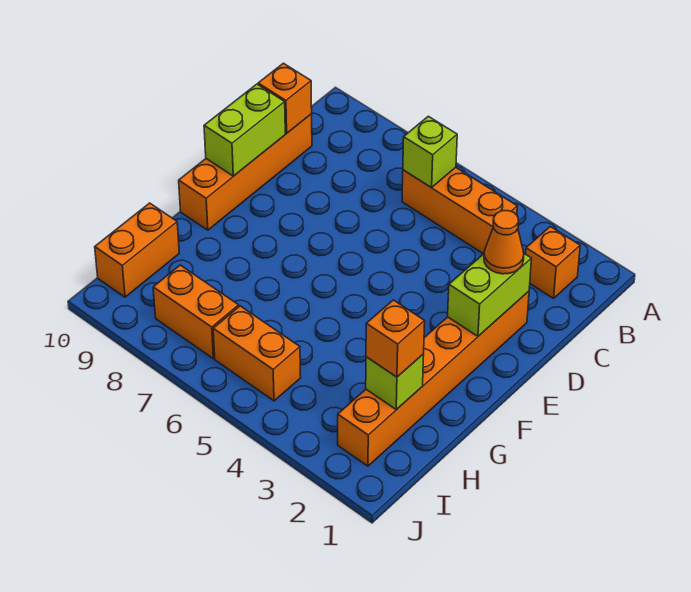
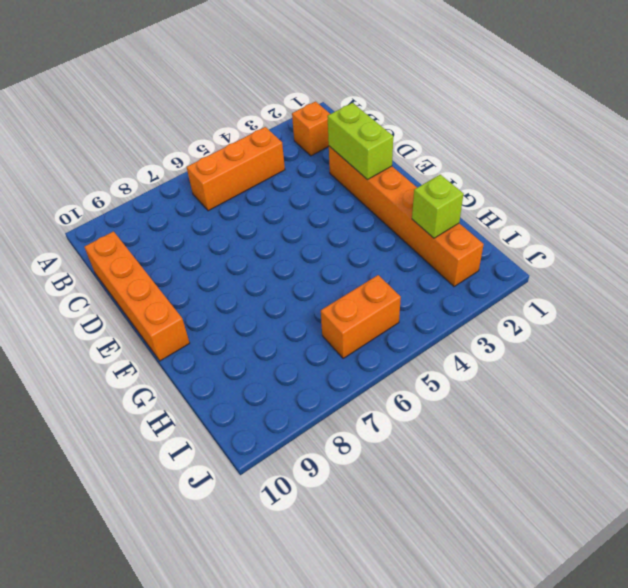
none -> orange brick H10:I10 level 1
none -> orange brick I7:I8 level 1
none -> lime brick B6 level 2

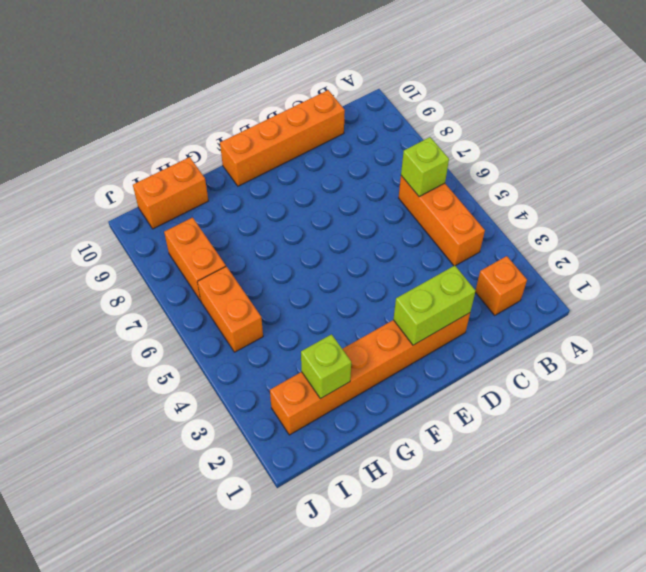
none -> orange brick C10 level 2
none -> lime brick D10:E10 level 2
none -> orange cone D2 level 3

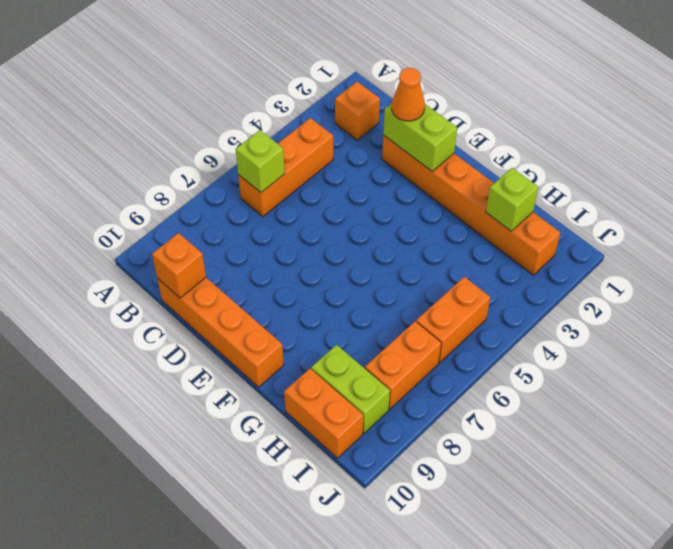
lime brick H9:I9 level 1 -> lime brick D10:E10 level 2
none -> orange brick H2 level 3

